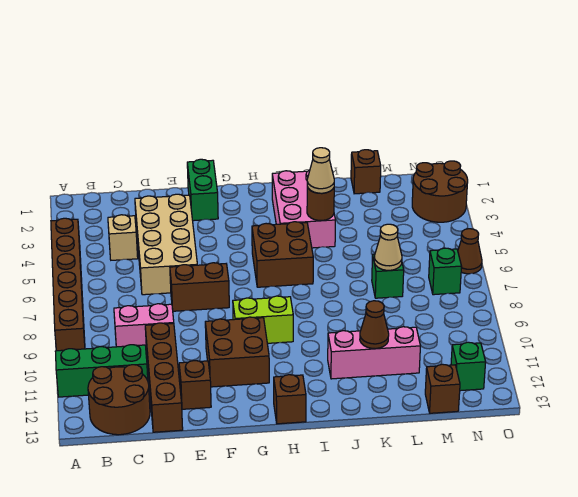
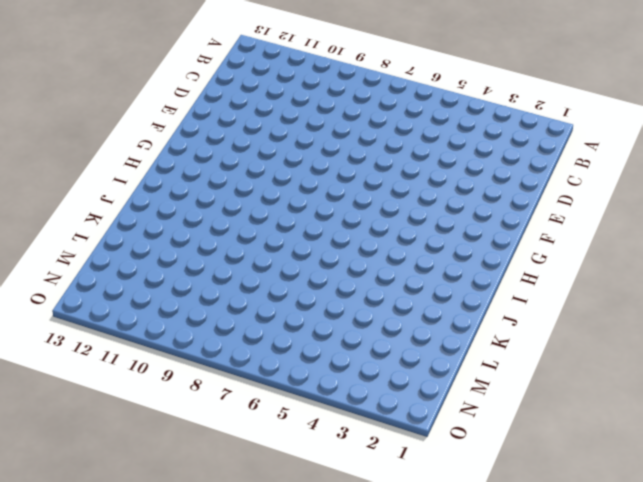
none -> brown brick A4:A9 level 1
none -> green brick A11:C11 level 1
none -> brown round brick B12:C13 level 1

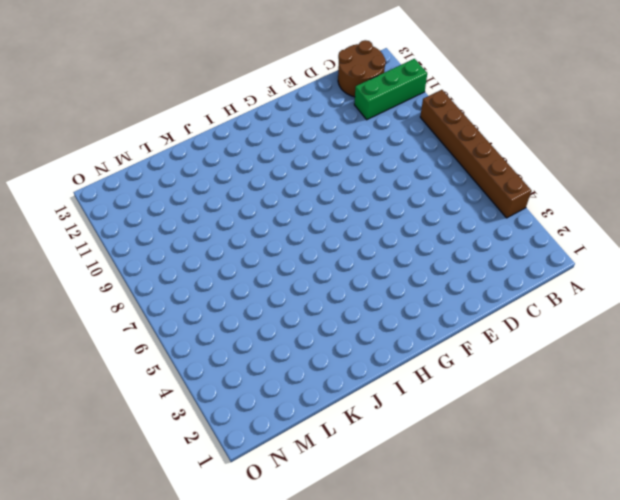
none -> tan brick C4 level 1
none -> pink brick C9:D9 level 1
none -> tan brick D3:E6 level 1

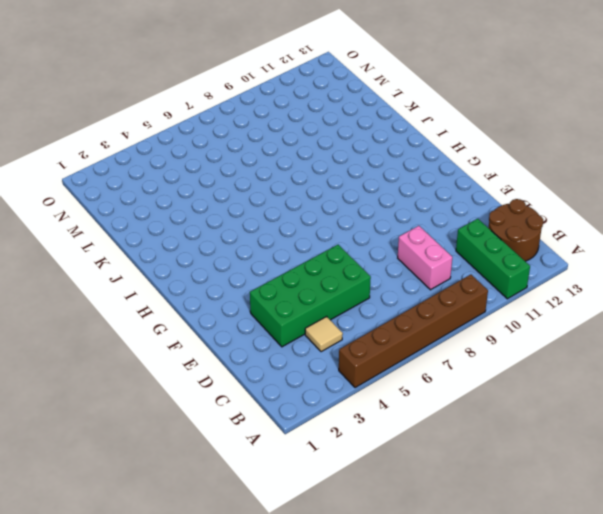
tan tile C4 level 1 -> tan brick C4 level 1
green brick D3:E6 level 1 -> tan brick D3:E6 level 1
none -> brown brick D10:D13 level 1
none -> brown brick E7:F7 level 1
none -> brown brick E12 level 1

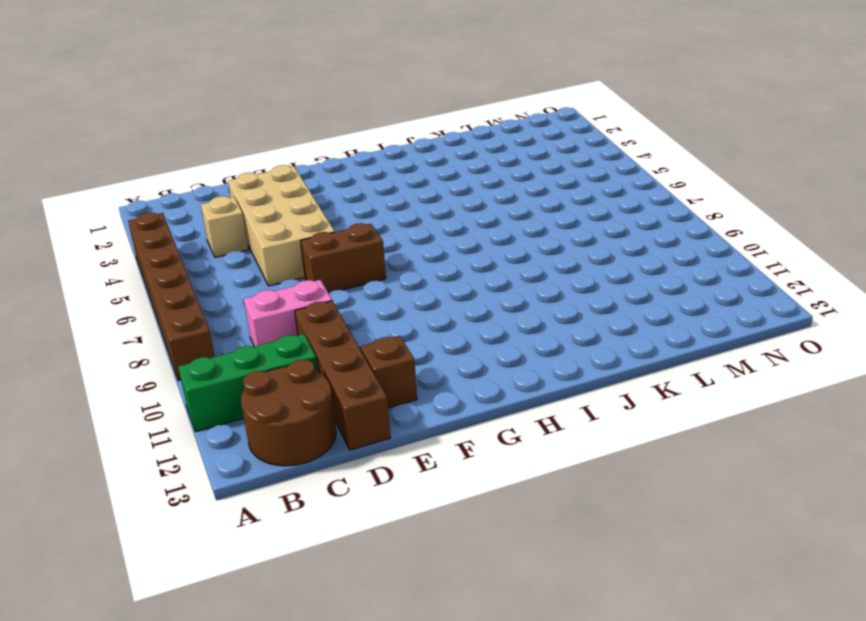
none -> green brick F1:F2 level 1
none -> brown brick F10:G11 level 1
none -> lime brick G9:H9 level 1

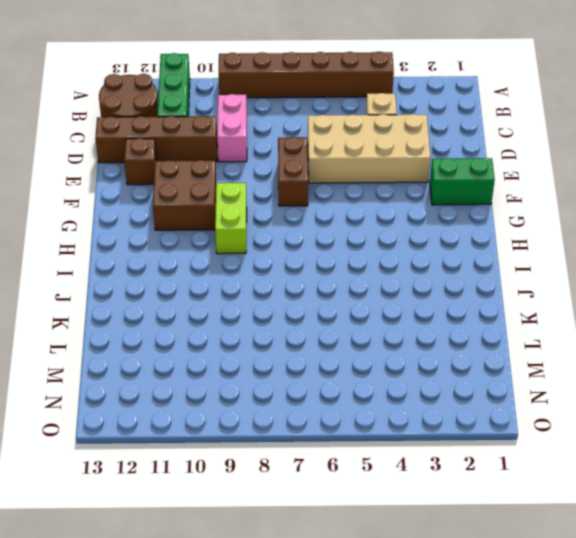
none -> brown brick H5:I6 level 1
none -> brown brick H13 level 1
none -> pink brick I2:J4 level 1

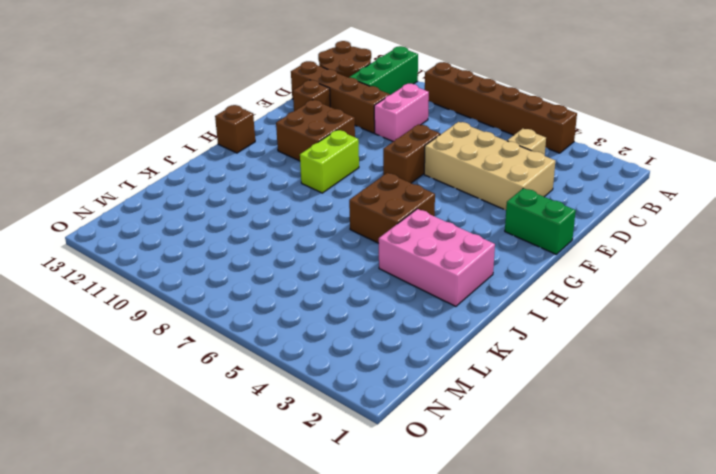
none -> pink brick J11:L11 level 1
none -> brown brick L1 level 1
none -> green brick L7 level 1

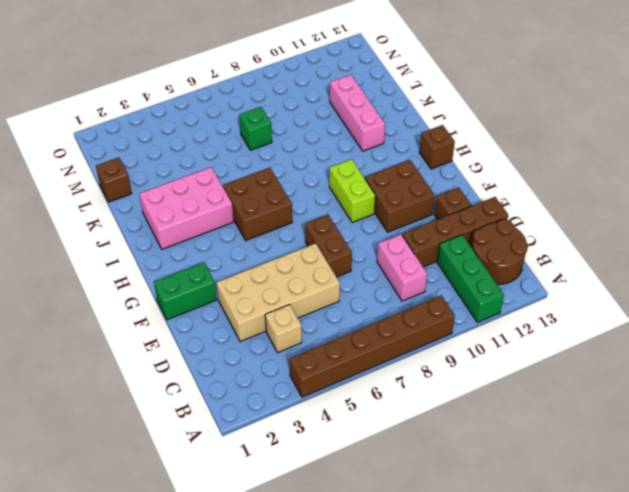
none -> brown brick M13 level 1
none -> brown round brick N2:O3 level 1
none -> green brick N7 level 1

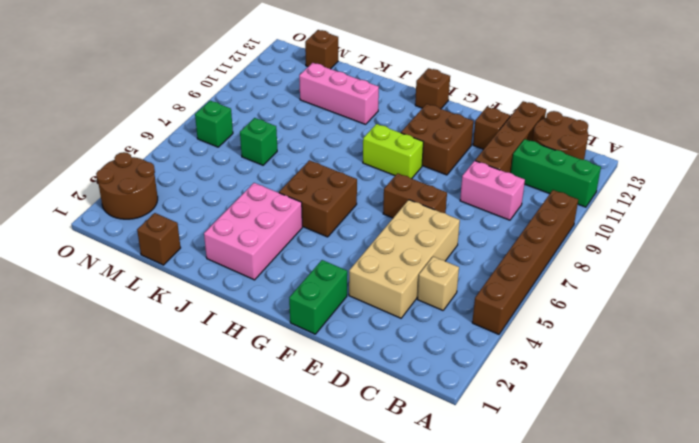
none -> green brick N12 level 1
none -> brown cone O6 level 1
none -> brown round brick J4 level 2

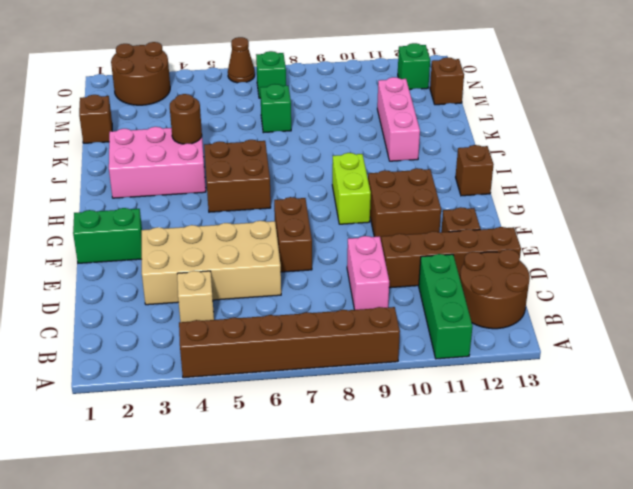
none -> brown cone K11 level 2
none -> tan cone L7 level 2
none -> tan cone J4 level 3

